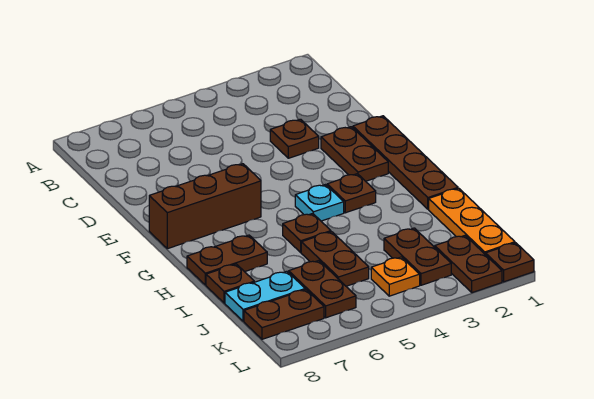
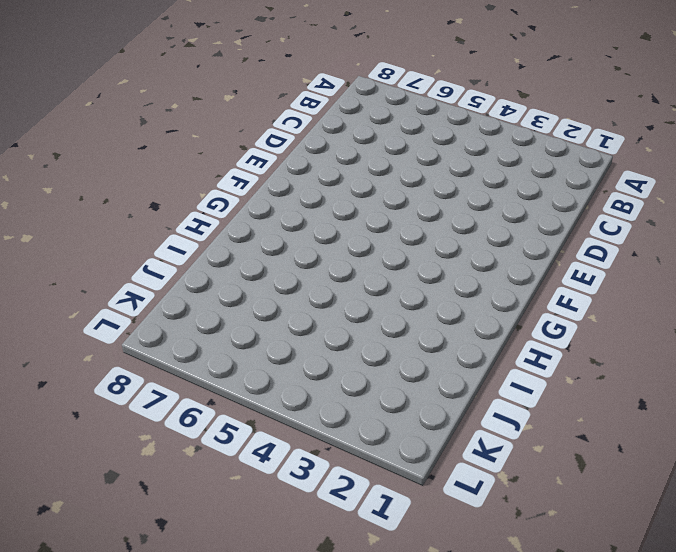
none -> brown plate D3 level 1
none -> brown plate E1:H1 level 1
none -> brown plate E2:F2 level 1

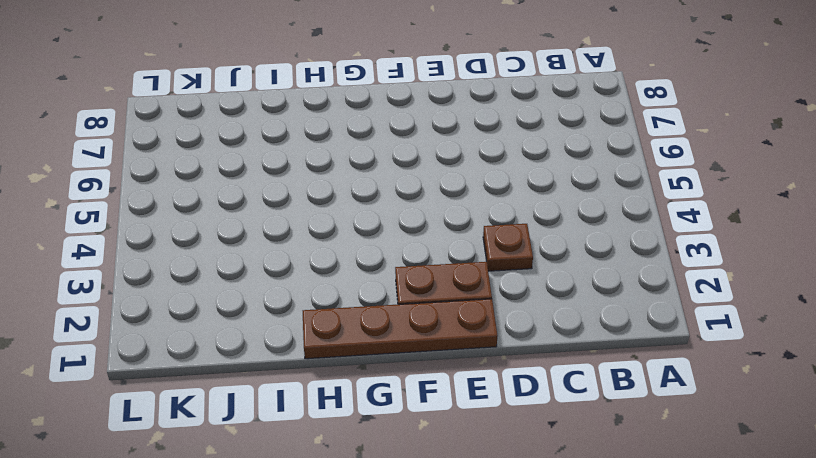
none -> brown brick F6:F8 level 1
none -> brown plate G3 level 1
none -> cyan plate G4 level 1

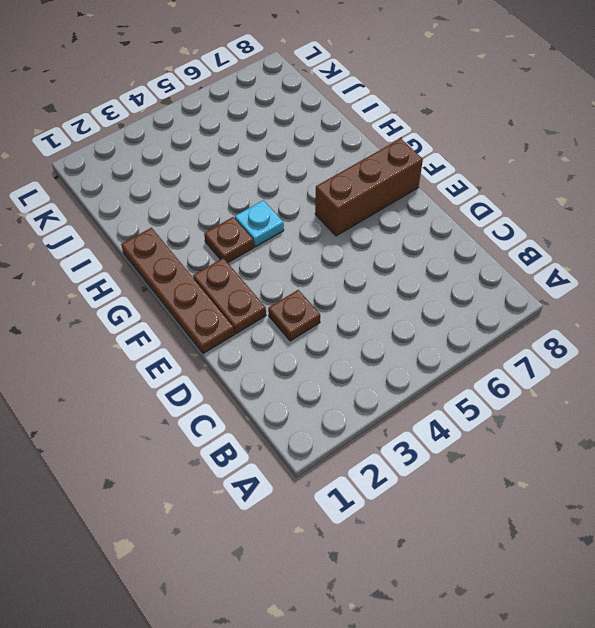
none -> brown plate H5 level 1
none -> brown plate H7:H8 level 1
none -> orange plate I1:K1 level 1

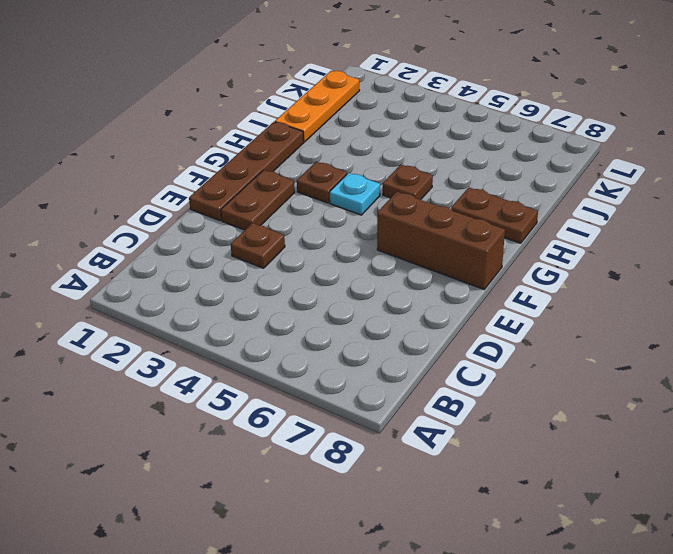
none -> brown plate I5:J5 level 1
none -> brown plate I8 level 1
none -> brown plate J3:K3 level 1

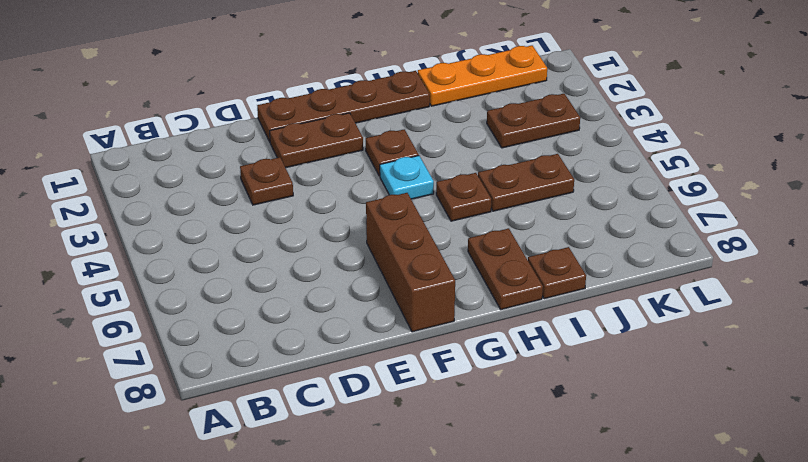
none -> brown plate J6:K6 level 1
none -> cyan plate J7:J8 level 1
none -> brown plate K2:L2 level 1

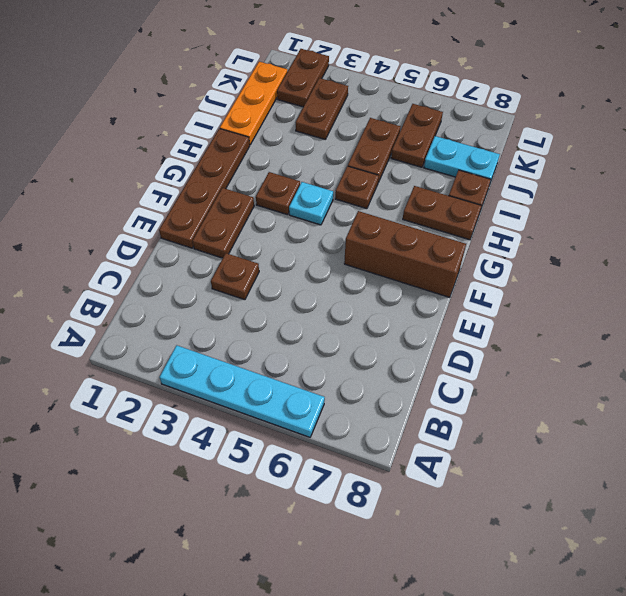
cyan plate A3:A6 level 1 -> none
none -> orange plate K4 level 1
none -> brown plate K7:K8 level 1
none -> brown plate L1 level 1

